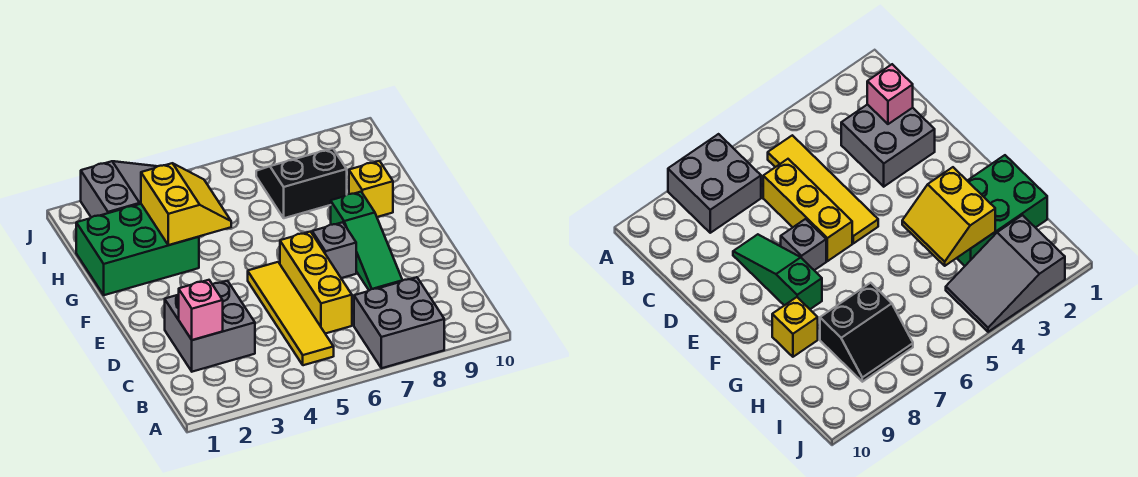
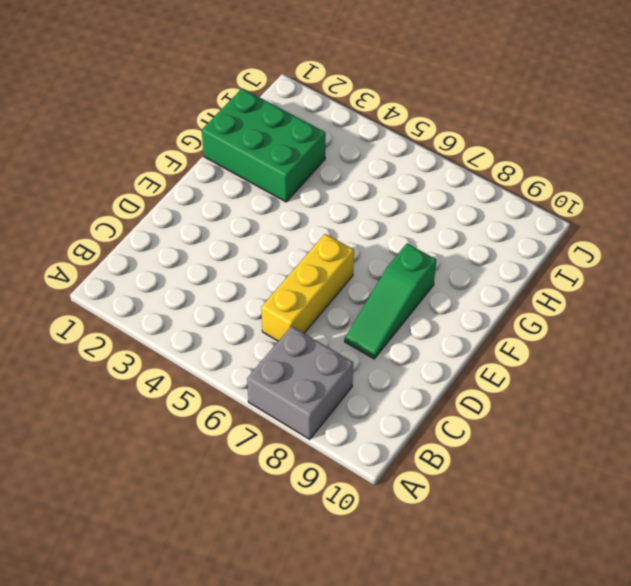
none -> yellow tile B5:E5 level 1
none -> grey brick C2:D3 level 1
none -> grey brick E7 level 1

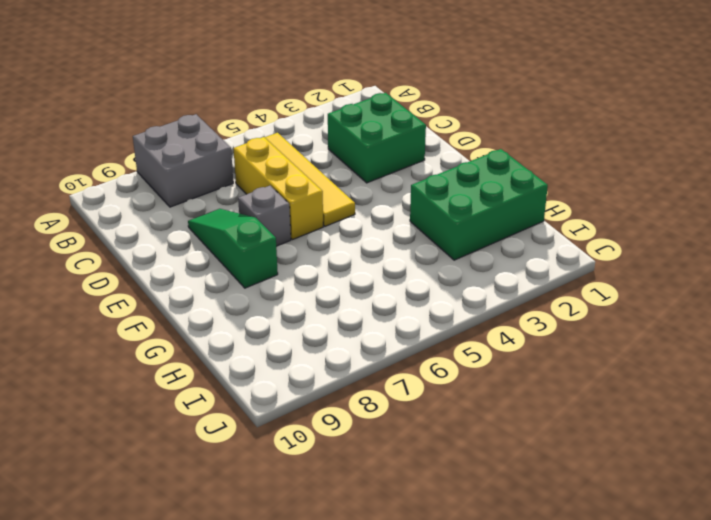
green brick C2:D3 level 1 -> grey brick C2:D3 level 1
none -> yellow brick G9 level 1
none -> black slope H7:I8 level 1 top H
none -> grey slope I2:J4 level 1 top 2

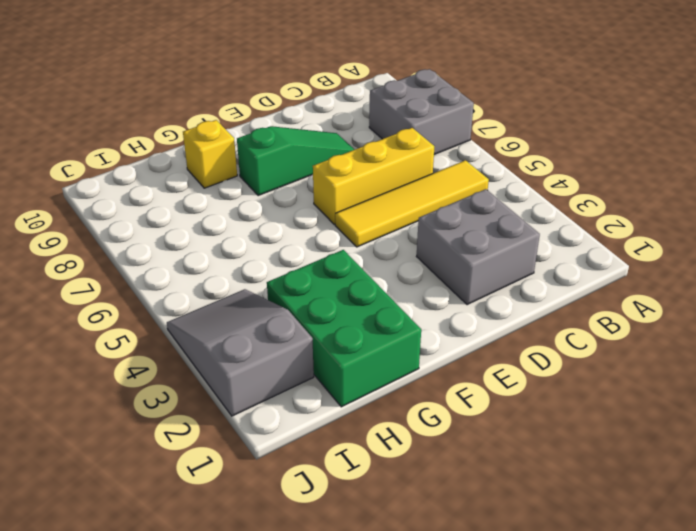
none -> grey brick E7 level 1
none -> black slope H7:I8 level 1 top H
none -> pink brick C2 level 2

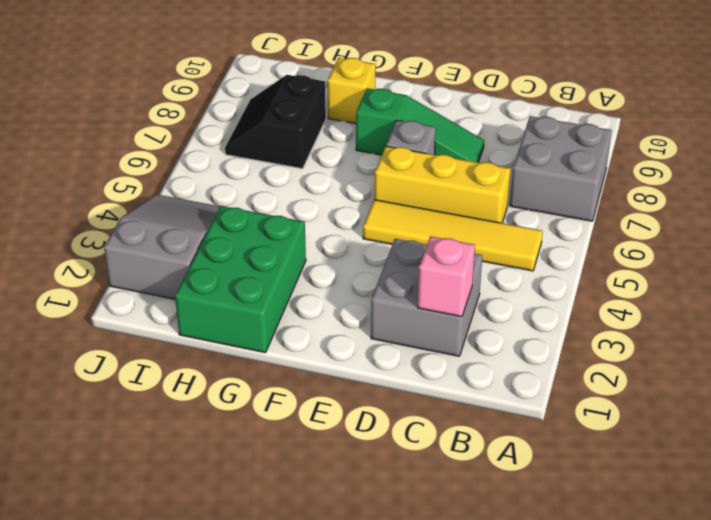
none -> yellow slope G3:H4 level 2 top 3

